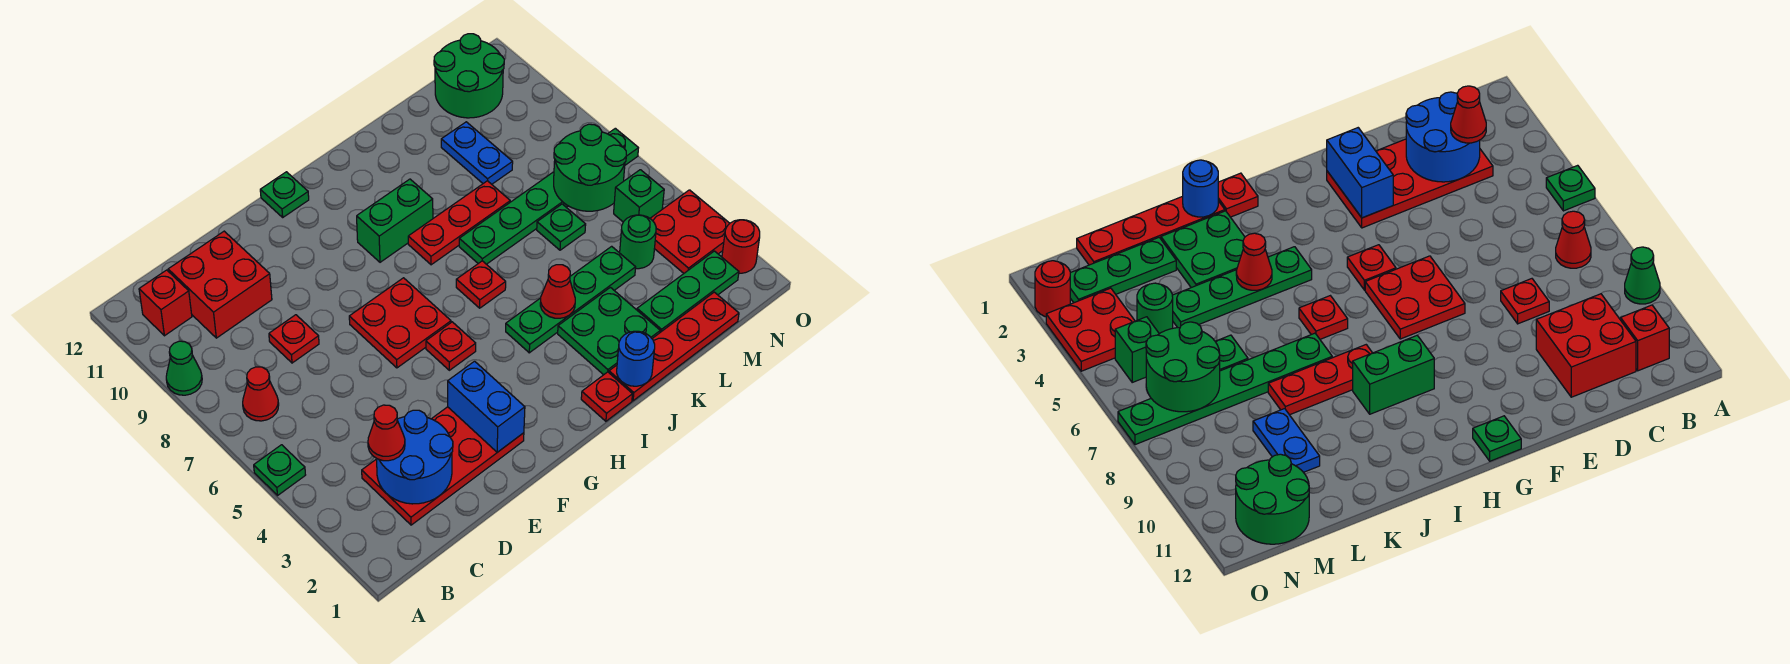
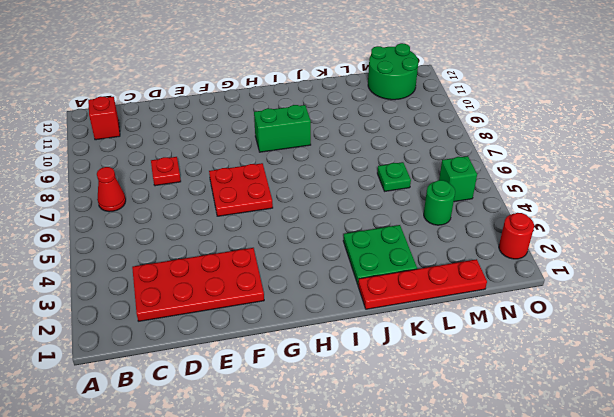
none -> green plate A5 level 1
none -> green cone A9 level 1
none -> red brick C10:D11 level 1
none -> red plate G5 level 1

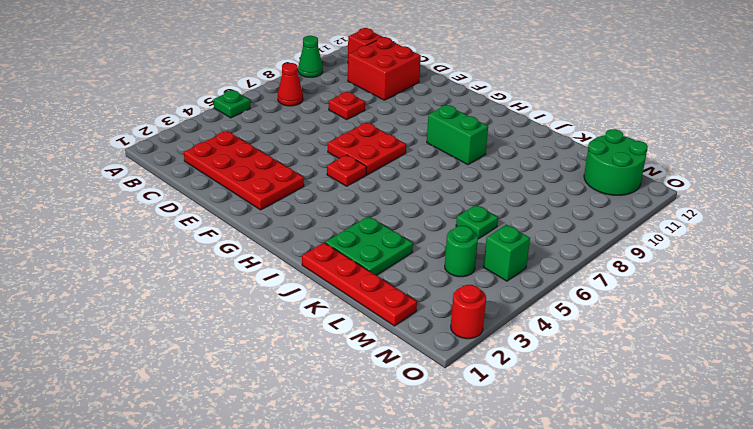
none -> green plate G12 level 1
none -> red plate I1 level 1
none -> green plate I4:L4 level 1
none -> red plate I6 level 1

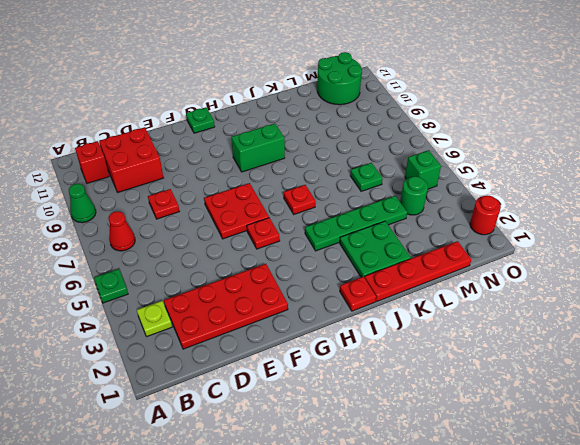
lime plate B3 level 1 -> none
none -> red plate I8:K8 level 1
none -> green plate J7:O7 level 1
none -> green plate L2:N2 level 1
none -> blue plate L9:L10 level 1

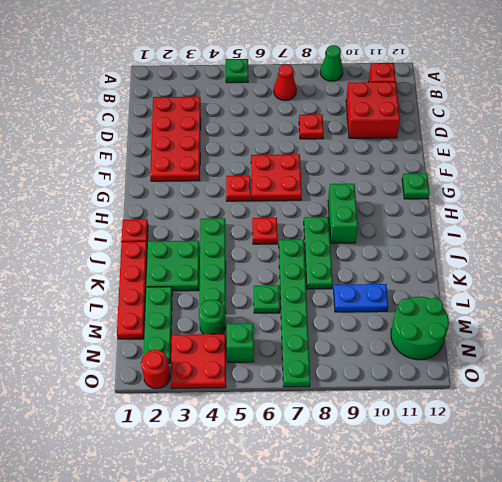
green plate I8:K8 level 1 -> red plate I8:K8 level 1
none -> blue round brick C2:D3 level 2
none -> blue brick F2:F3 level 2
none -> blue round brick J1 level 2
none -> red cone J4 level 2

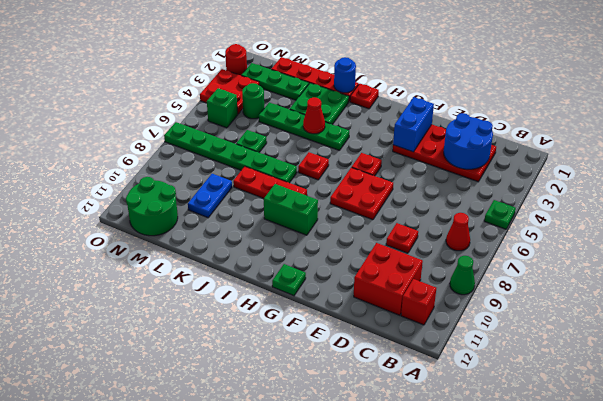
none -> green round brick M6:N7 level 2
none -> red cone C3 level 3

